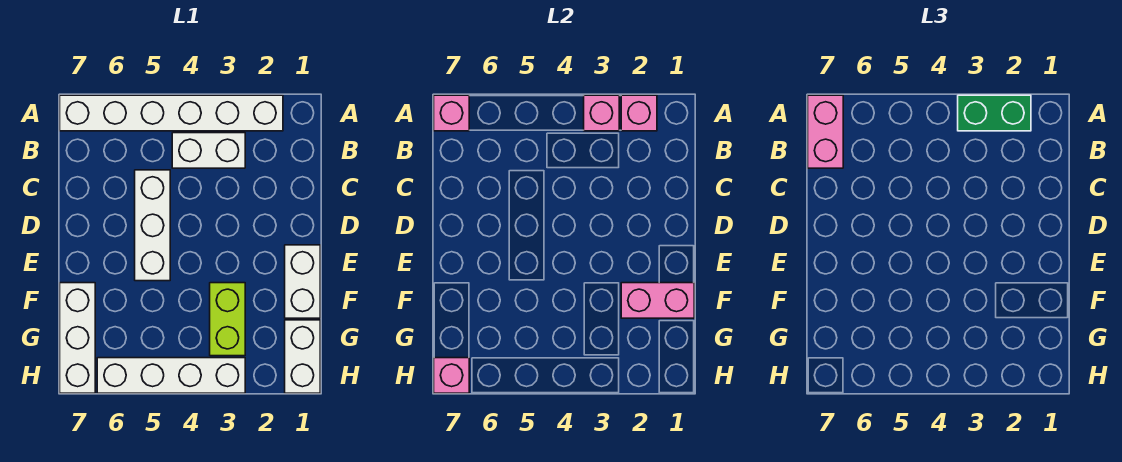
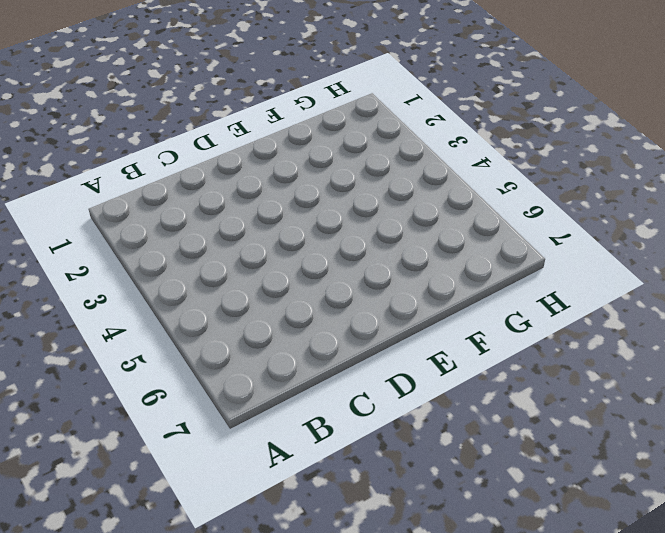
none -> white brick A2:A7 level 1
none -> white brick B3:B4 level 1
none -> white brick C5:E5 level 1

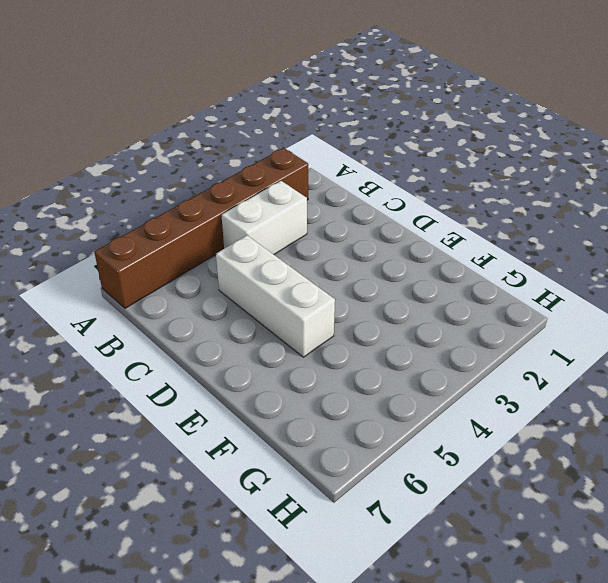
brown brick A2:A7 level 1 -> white brick A2:A7 level 1
none -> white brick E1:F1 level 1
none -> lime brick F3:G3 level 1
none -> white brick F7:H7 level 1

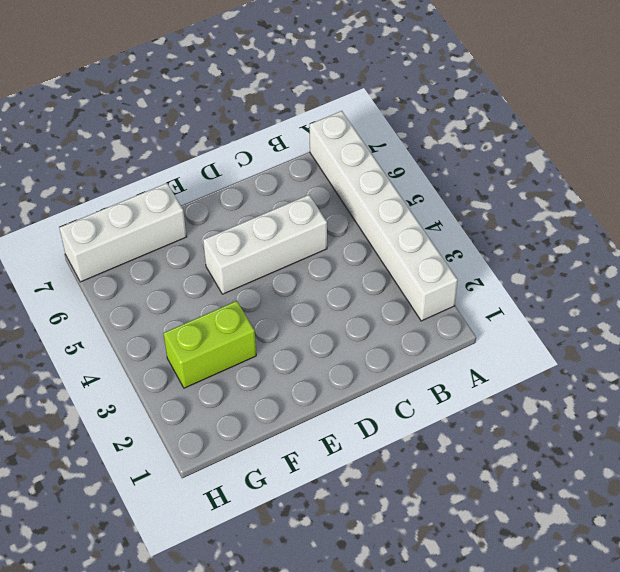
none -> white brick B3:B4 level 1
none -> white brick E1:F1 level 1
none -> white brick G1:H1 level 1

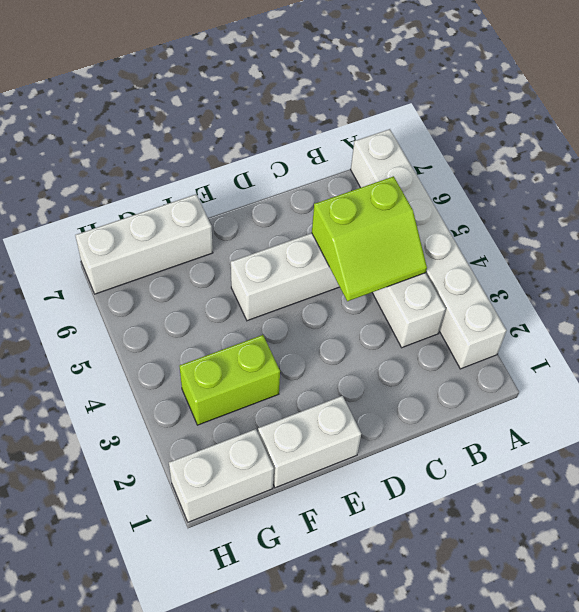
lime slope B4:C5 level 2 top 5 -> none
none -> white brick H3:H6 level 1
none -> pink brick A2 level 2
none -> pink brick A3 level 2

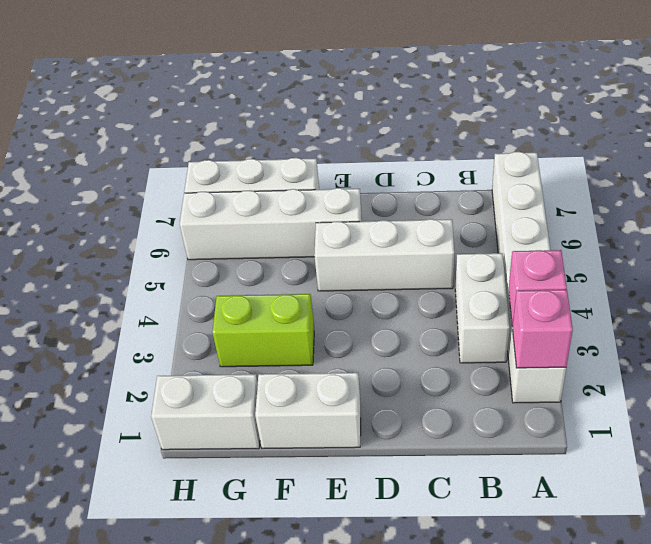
white brick E6:H6 level 1 -> white brick H3:H6 level 1
none -> pink brick A7 level 2
none -> pink brick F1:F2 level 2
none -> pink brick H7 level 2

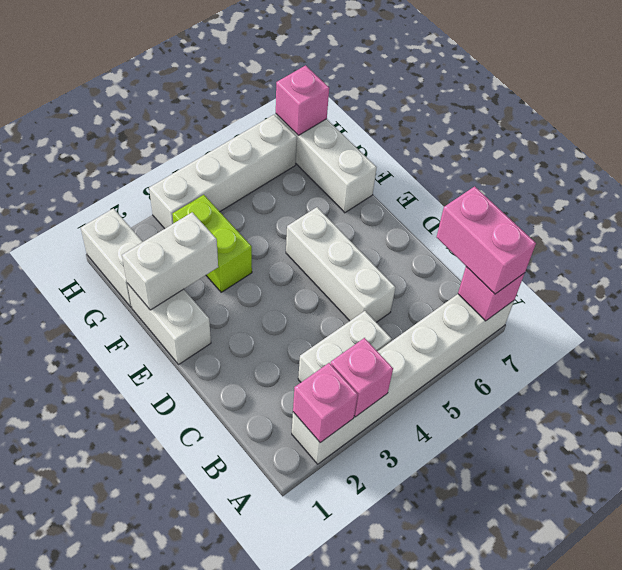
white brick F1:F2 level 2 -> pink brick F1:F2 level 2
none -> green brick A2:A3 level 3

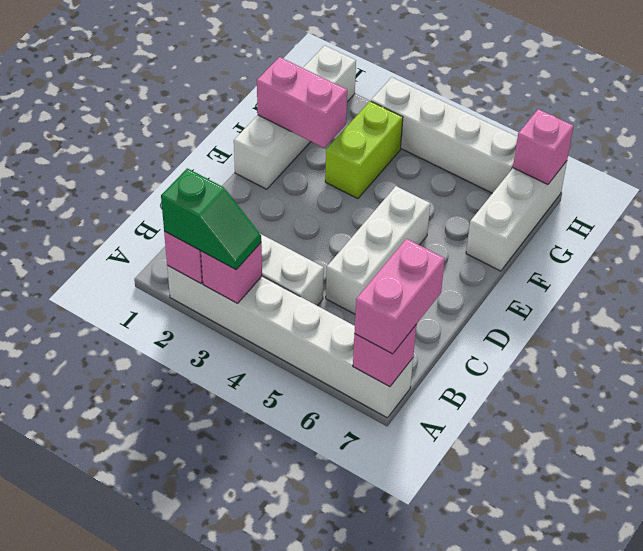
green slope A2:A3 level 3 top 2 -> green brick A2:A3 level 3

